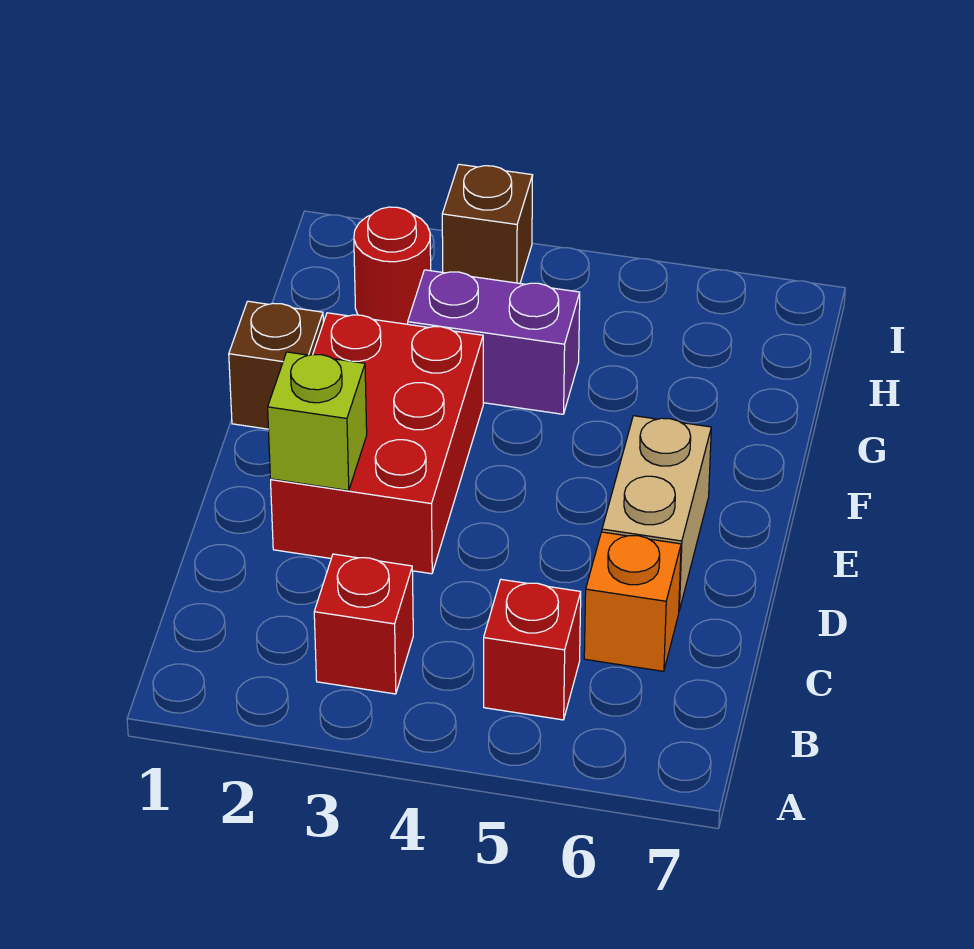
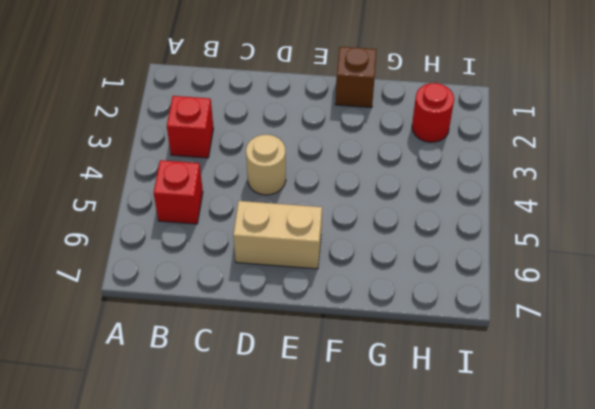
tan round brick D4 level 1 -> none
none -> orange brick C6 level 1
none -> red brick D2:F3 level 1

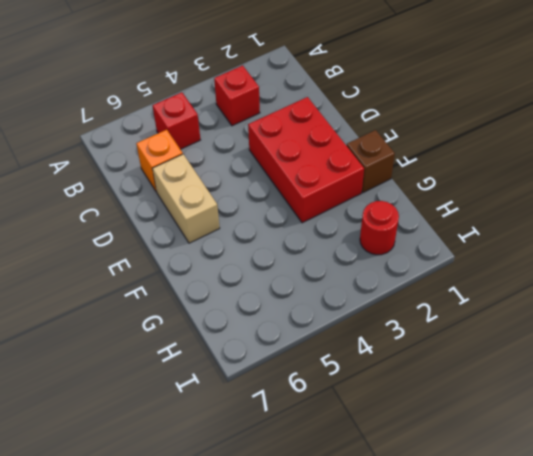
none -> purple brick G3:G4 level 1
none -> brown brick I3 level 1

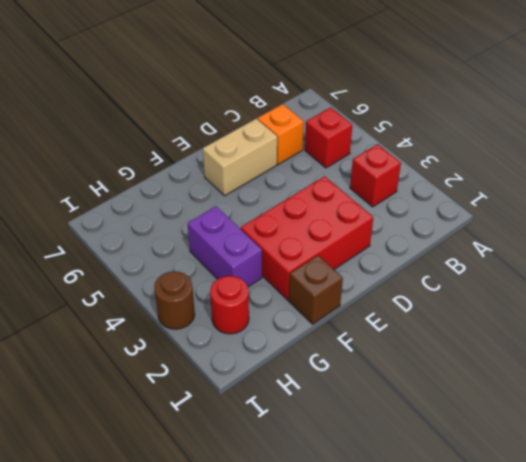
brown round brick I3 level 1 -> brown brick I3 level 1
none -> lime brick D2 level 2

